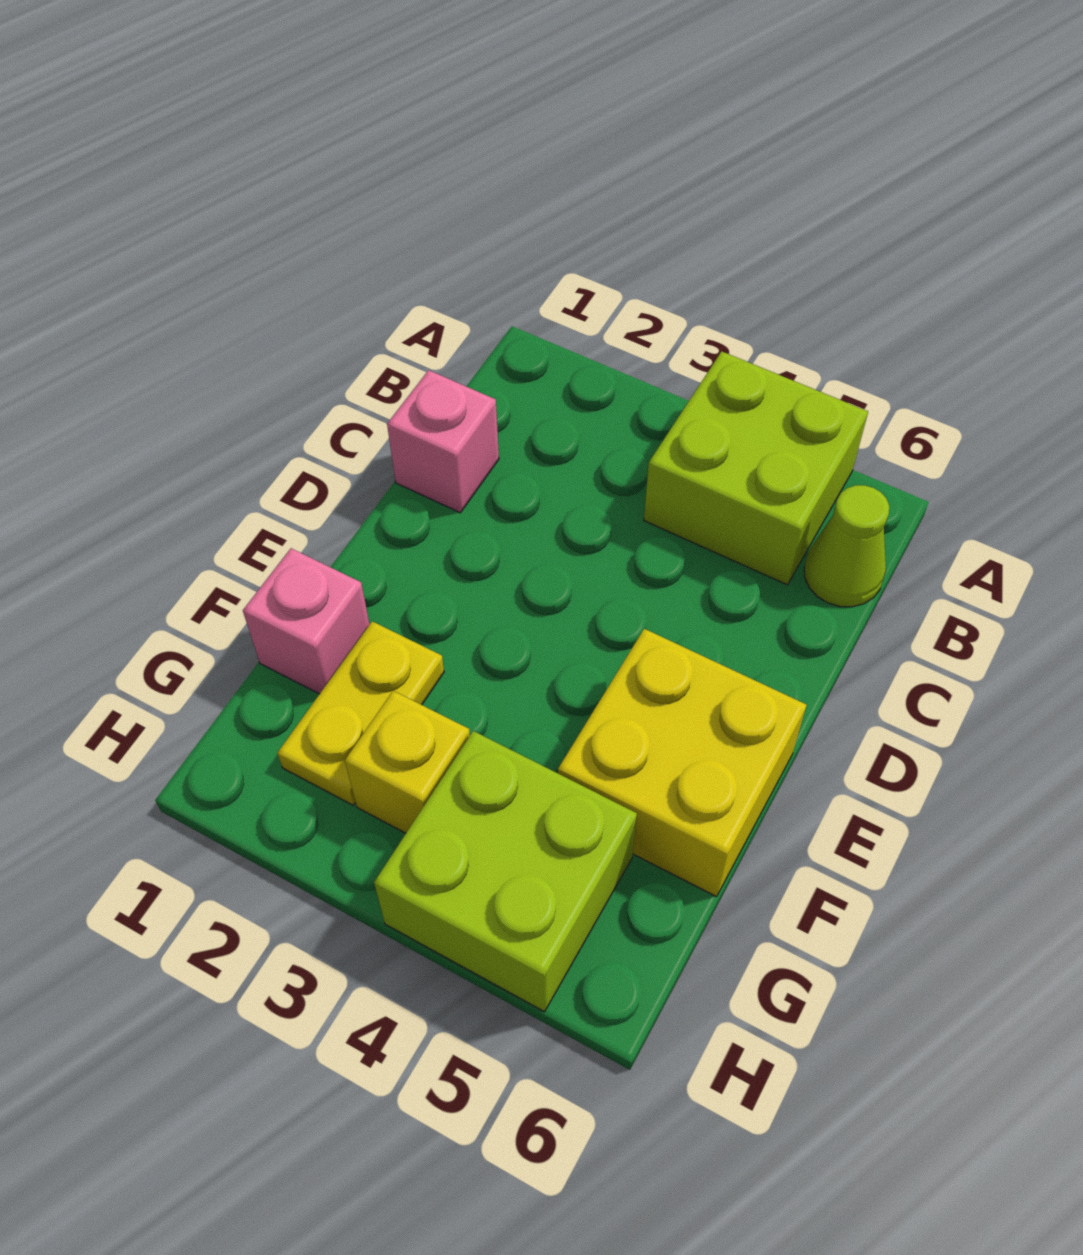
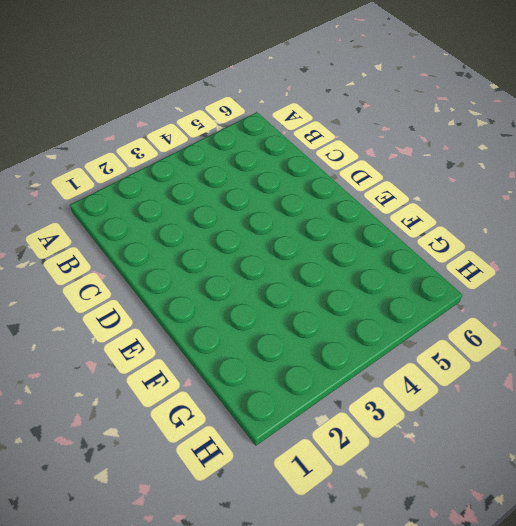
none -> lime brick A4:B5 level 1
none -> lime cone B6 level 1

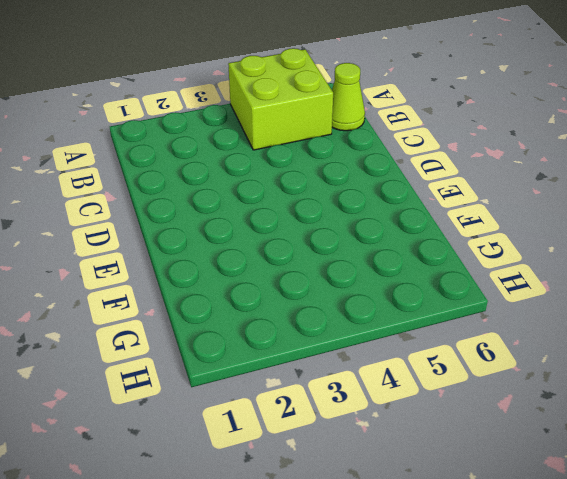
none -> pink brick C1 level 1
none -> yellow brick E5:F6 level 1

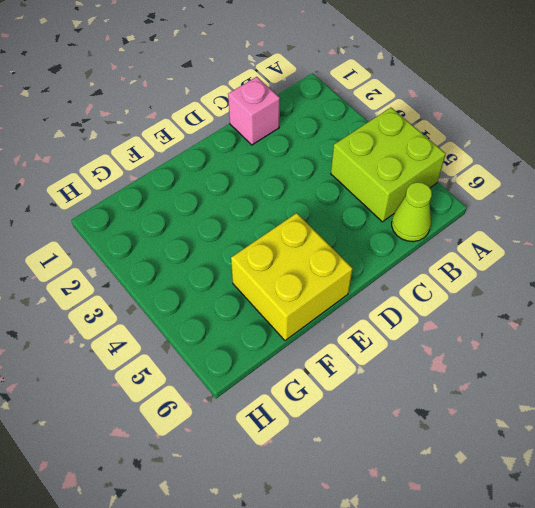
none -> pink brick F1 level 1
none -> yellow plate F2:G2 level 1

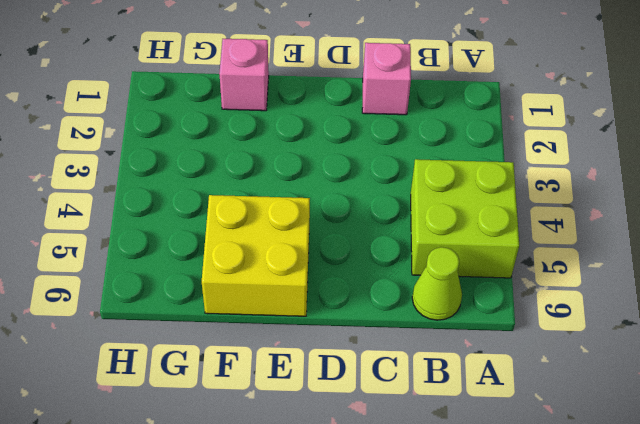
none -> yellow plate F2:G2 level 1
none -> yellow brick G3 level 1

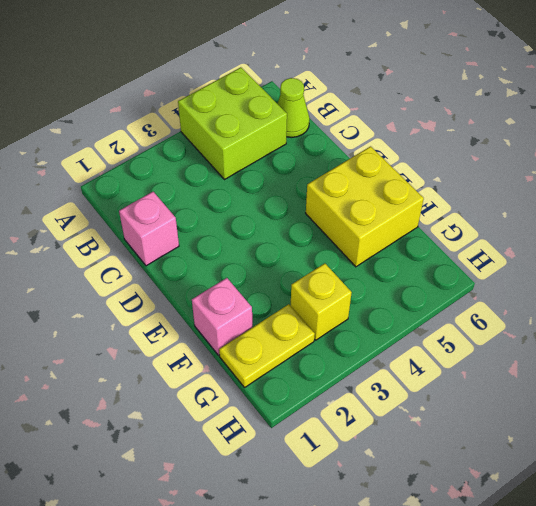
yellow plate G1:G2 level 1 -> yellow plate F2:G2 level 1
none -> lime brick G4:H5 level 1

